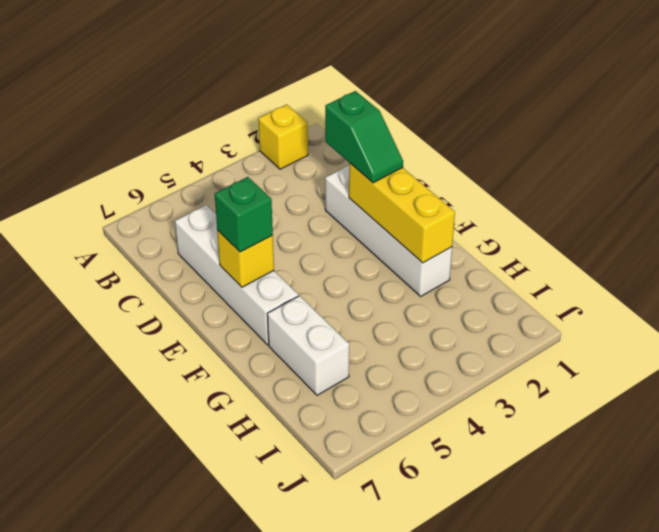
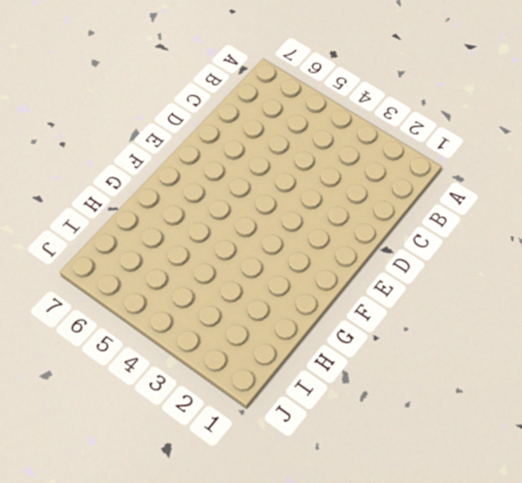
none -> yellow brick A2 level 1
none -> white brick C6:F6 level 1

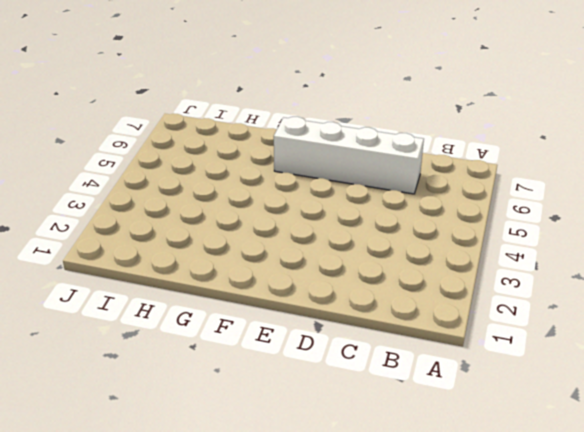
none -> yellow brick A2 level 1
none -> white brick D2:G2 level 1

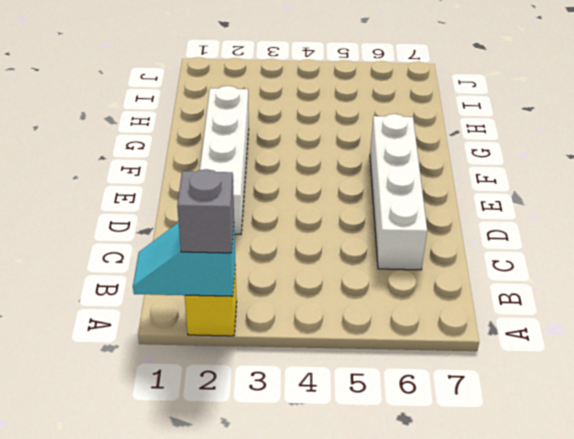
cyan slope A1:A2 level 2 top 2 -> none
grey brick A2 level 3 -> none
none -> white brick G6:H6 level 1
none -> yellow brick E2:G2 level 2

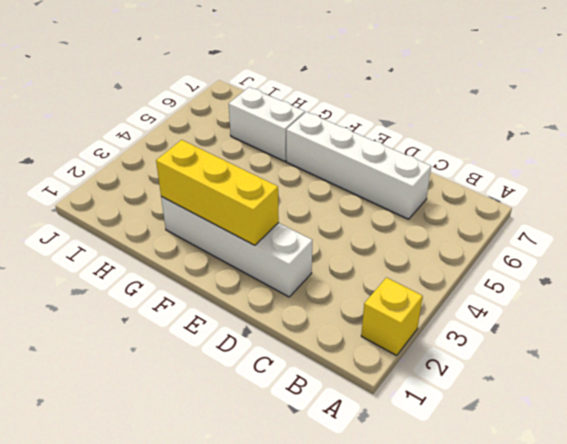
none -> yellow brick E6 level 2
none -> green slope D2:E2 level 3 top D

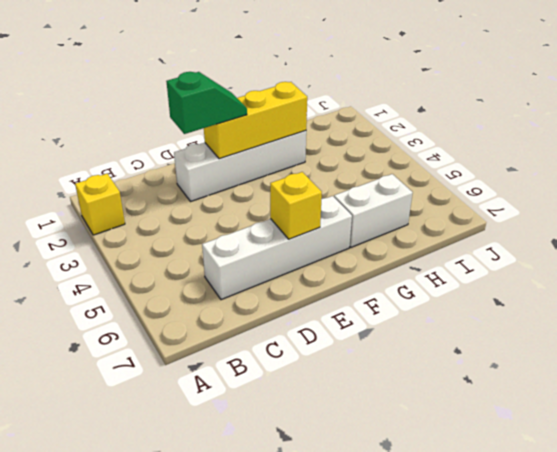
none -> green brick E6 level 3

